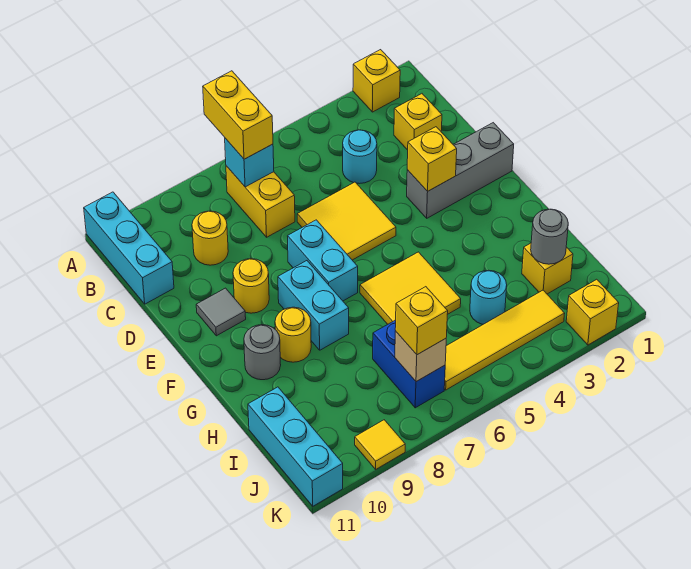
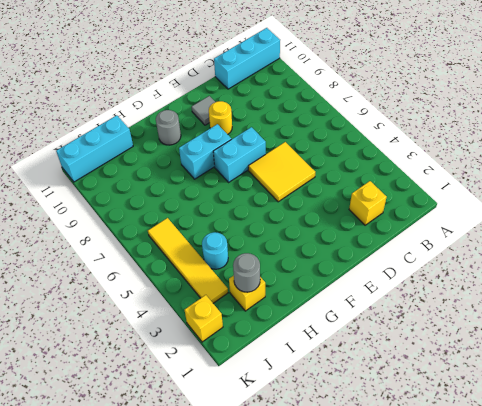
none -> yellow brick A2 level 1
none -> yellow brick B7:C7 level 1
none -> cyan round brick C4 level 1

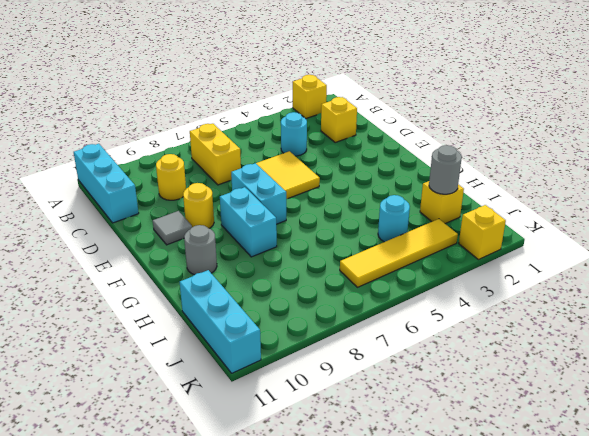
none -> grey brick E1:E3 level 1
none -> yellow tile G5:H6 level 1
none -> yellow round brick G9 level 1

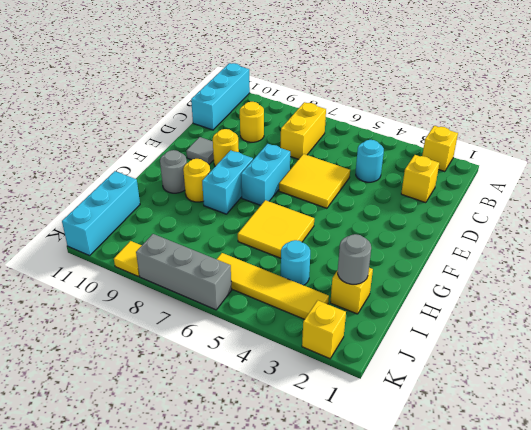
grey brick K6:K8 level 1 -> grey brick E1:E3 level 1
none -> blue brick I7:J7 level 1
none -> cyan brick B7 level 2
none -> yellow brick E3 level 2

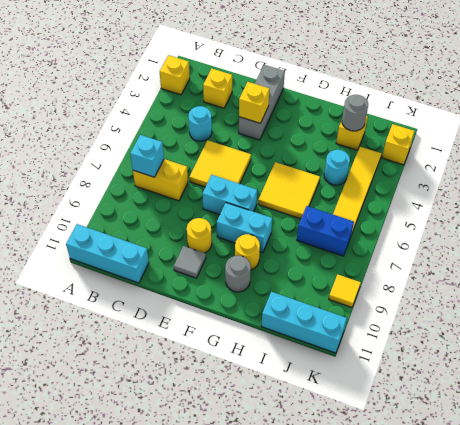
none -> yellow round brick C9 level 1
none -> tan brick J7 level 2
none -> yellow brick A7:B7 level 3

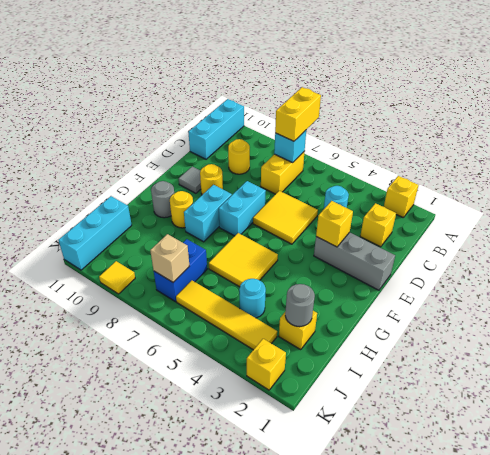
none -> yellow brick J7 level 3

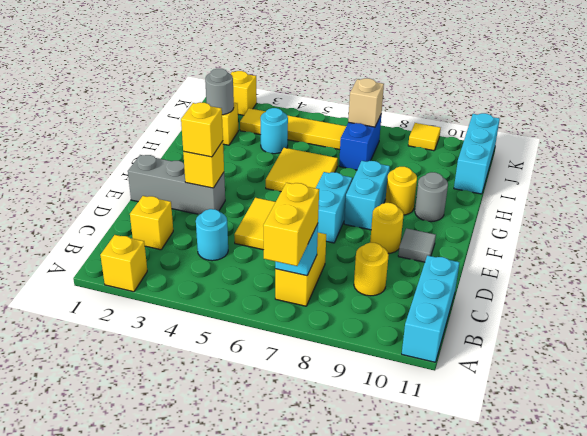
yellow brick E3 level 3 -> yellow brick J7 level 3

